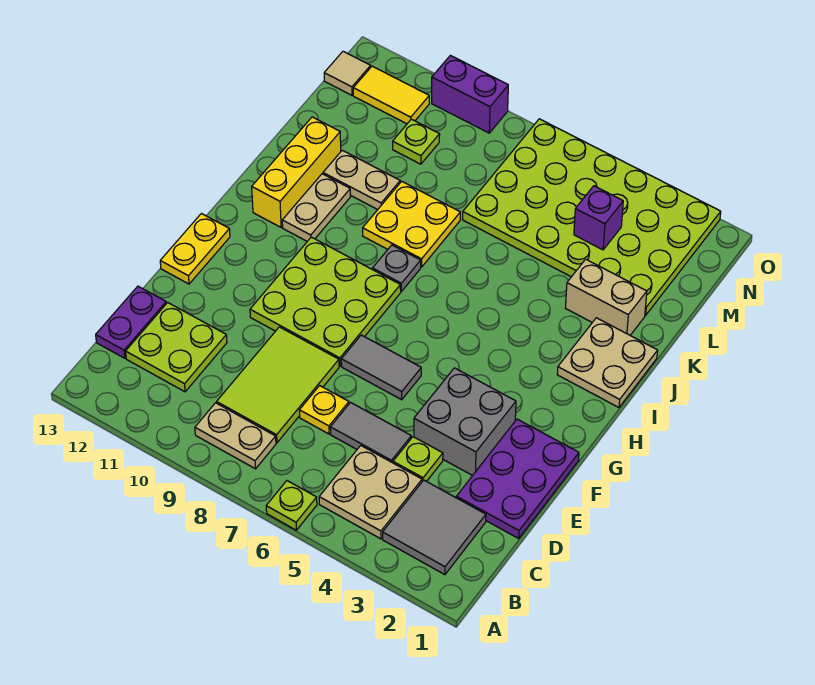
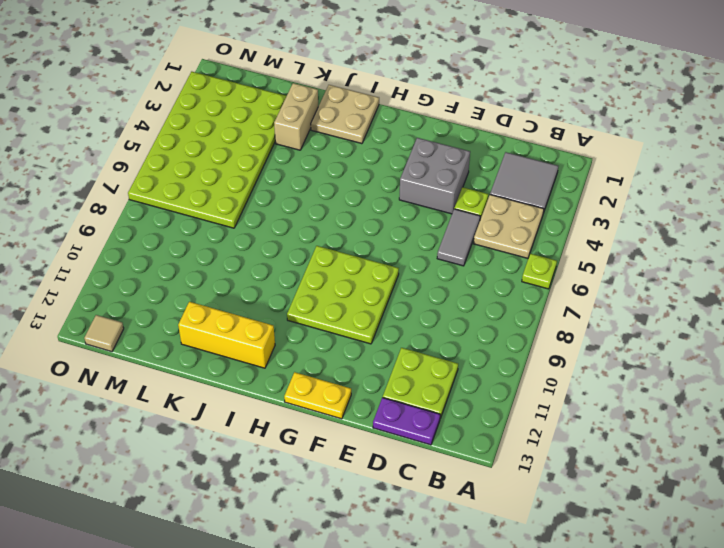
none -> tan plate B8:B9 level 1
none -> lime tile C8:E9 level 1
none -> purple plate D1:F2 level 1

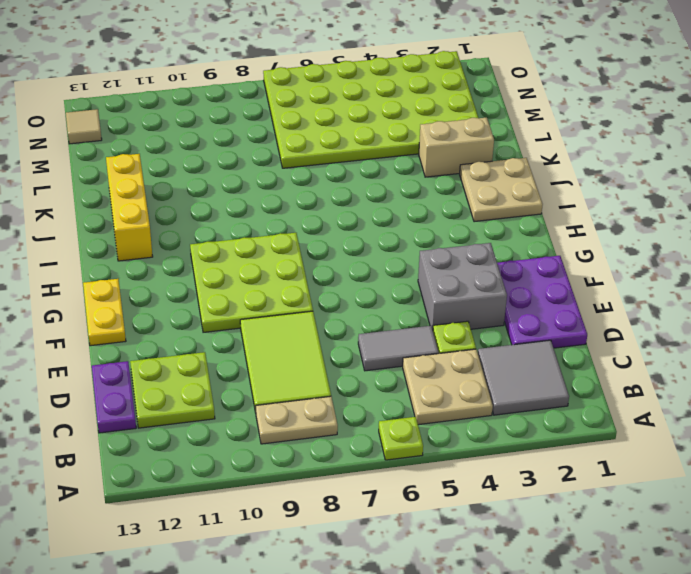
none -> yellow plate D7 level 1
none -> grey tile F6:F7 level 1
none -> grey plate I8 level 1

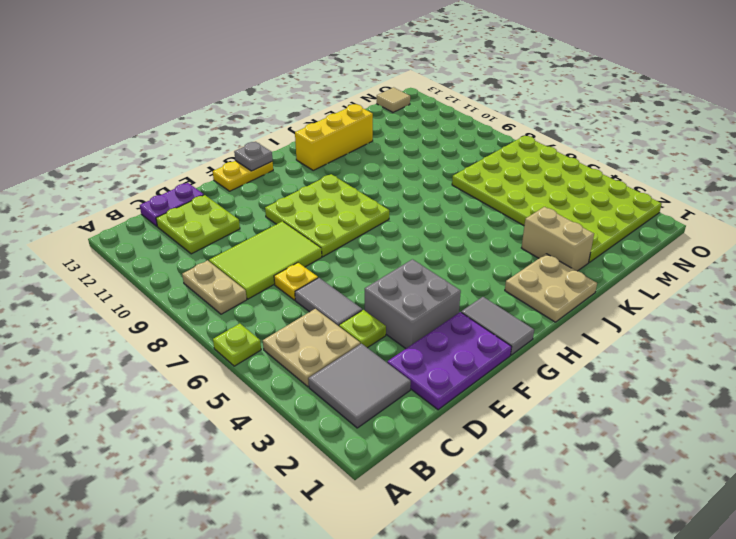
grey tile G1:G2 level 1 -> grey tile F6:F7 level 1
grey plate G13 level 2 -> grey plate I8 level 1
none -> tan plate I11:J11 level 1
none -> yellow plate J8:K9 level 1
none -> tan plate K10:K11 level 1

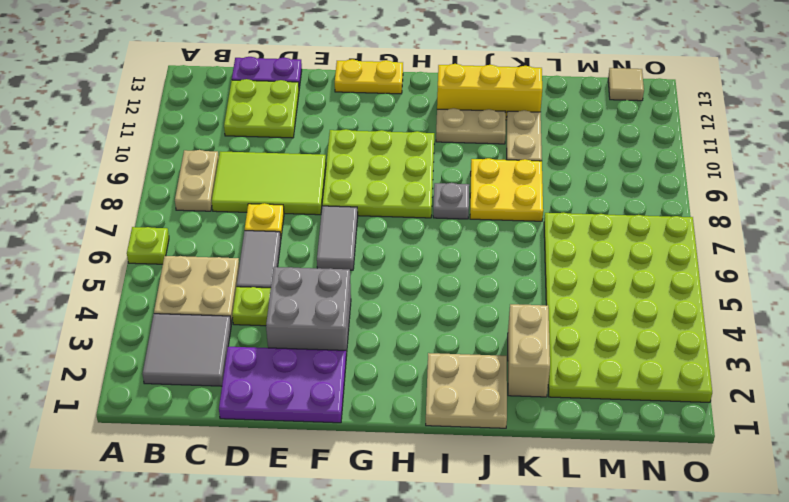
none -> lime plate M10 level 1
none -> yellow tile N11:N12 level 1
none -> purple brick O9:O10 level 1

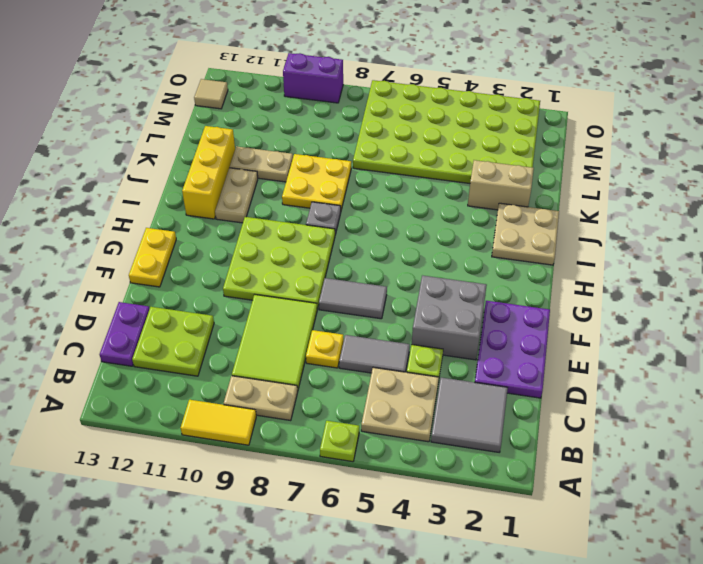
yellow tile A9:A10 level 1 -> yellow tile N11:N12 level 1
none -> lime plate M10 level 1
none -> purple brick M4 level 2

